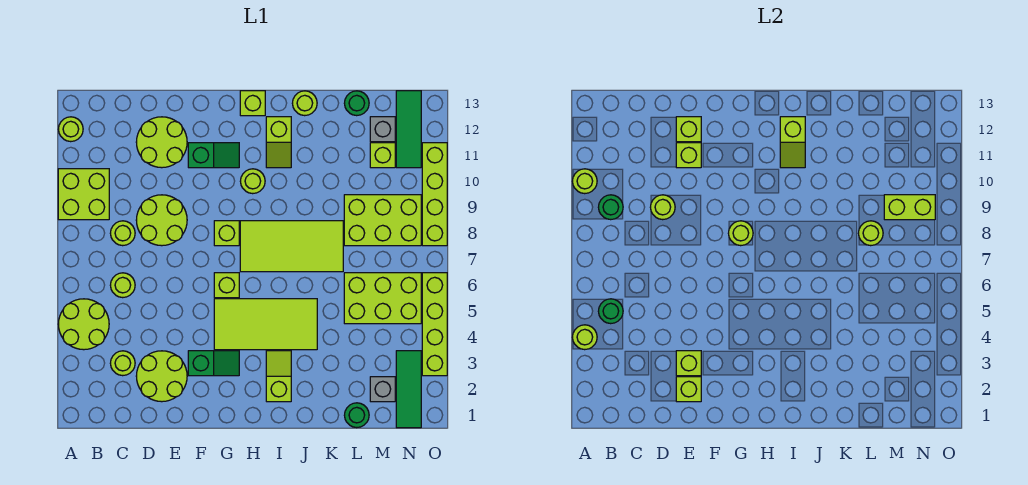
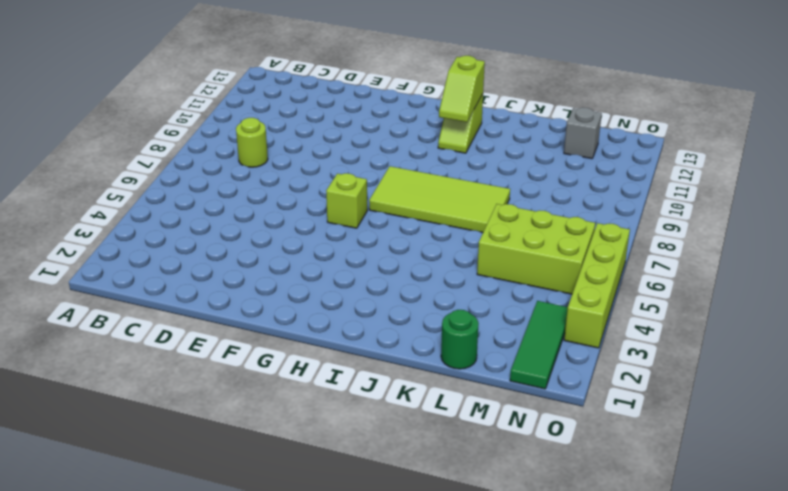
none -> lime round brick A4:B5 level 1
none -> lime brick A9:B10 level 1
none -> lime round brick A12 level 1
none -> lime round brick C3 level 1

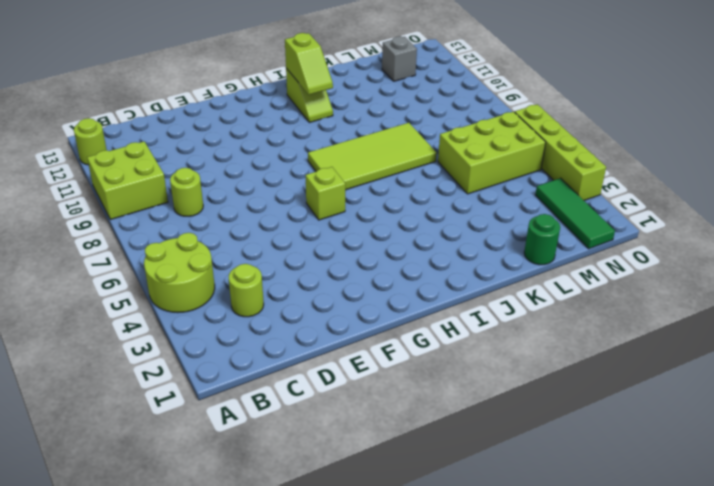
none -> lime round brick C6 level 1
none -> lime round brick D2:E3 level 1
none -> lime round brick D8:E9 level 1
none -> lime round brick D11:E12 level 1

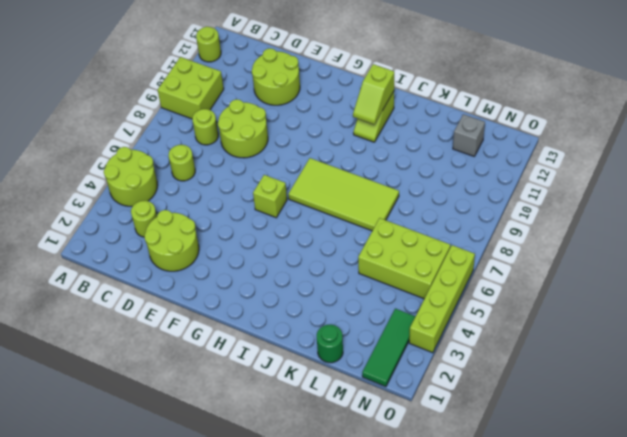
none -> green slope F3:G3 level 1 top F
none -> green slope F11:G11 level 1 top F
none -> lime tile G4:J5 level 1
none -> lime brick G8 level 1

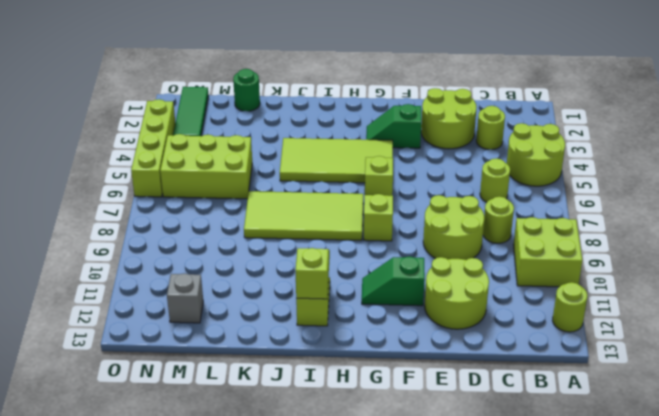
none -> lime round brick H10 level 1
none -> lime brick H13 level 1
none -> lime slope I2:I3 level 1 top 2
none -> lime round brick J13 level 1

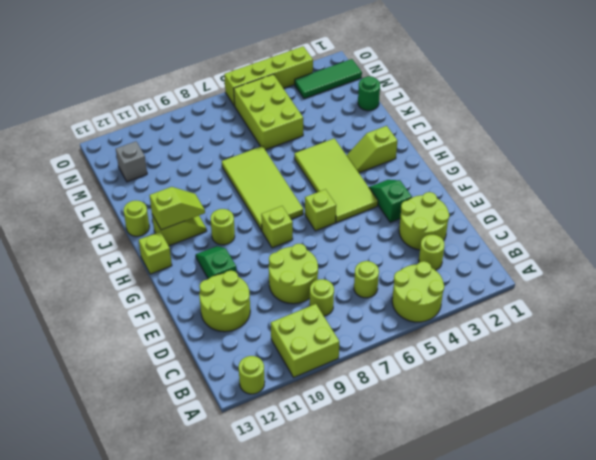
none -> lime brick L8:N9 level 1
none -> green round brick L13 level 1
none -> grey brick M2 level 1
none -> lime brick M11 level 1

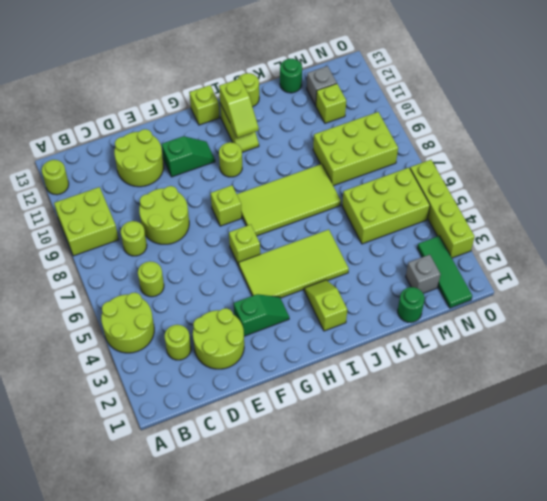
none -> green tile N11:N13 level 1
none -> lime brick O8:O11 level 1
none -> lime round brick A4 level 2
none -> lime round brick A10 level 2

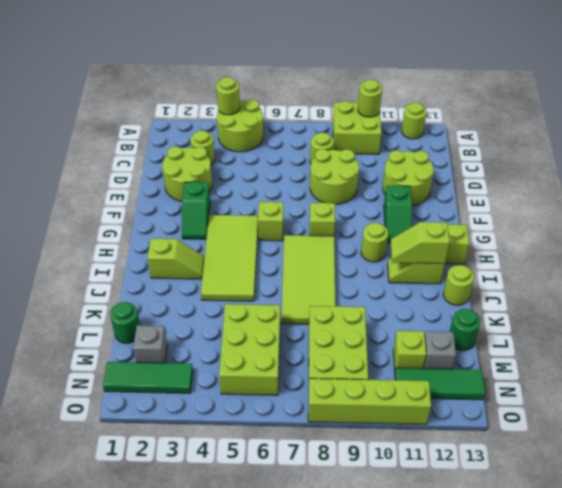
none -> lime round brick C6 level 1
none -> lime brick O3:O6 level 1
none -> green round brick B5 level 2
none -> green round brick B9 level 2

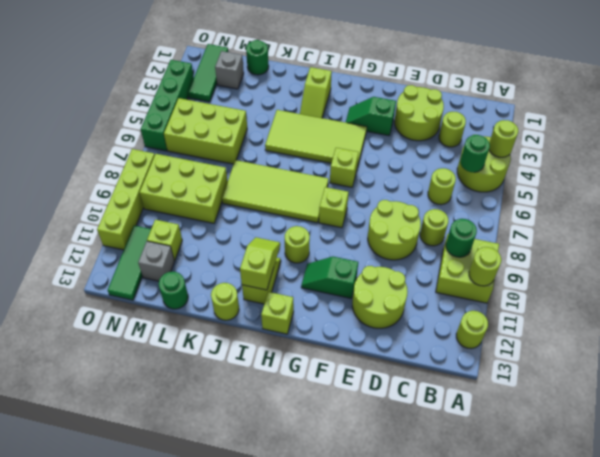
green brick O3:O6 level 1 -> lime brick O3:O6 level 1
none -> lime round brick D9 level 2
none -> lime brick E2 level 2
none -> lime brick E3 level 2
none -> lime brick E11 level 2

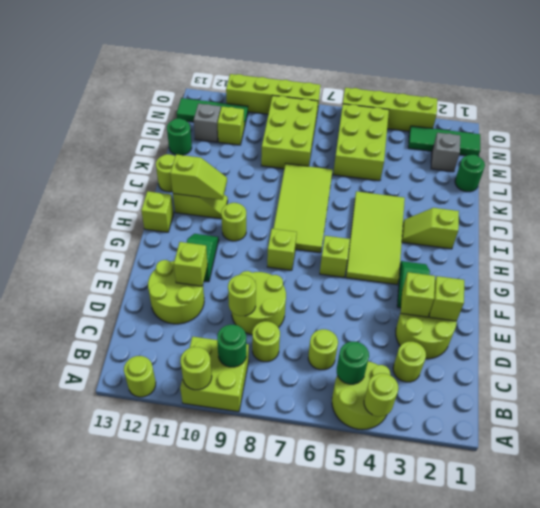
none -> lime brick E12 level 2
none -> lime round brick G8 level 2
none -> lime round brick L8 level 2
none -> lime brick M9:N9 level 2

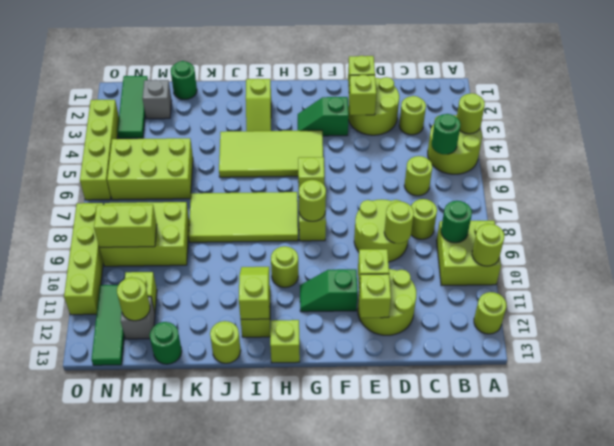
lime round brick M12 level 2 -> lime round brick L8 level 2

